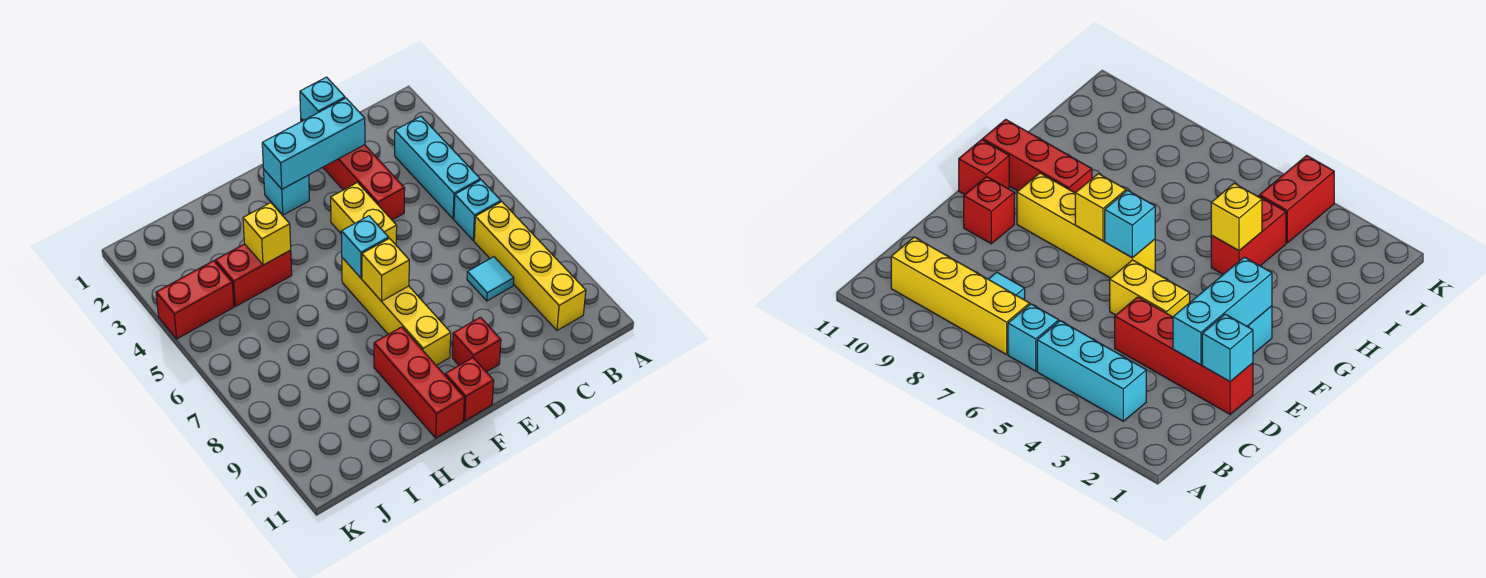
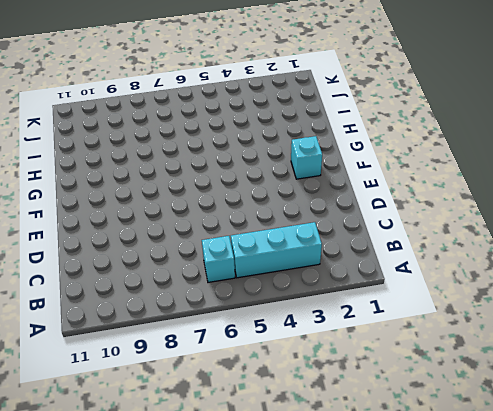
none -> yellow brick B7:B10 level 1
none -> cyan tile C8 level 1
none -> red brick D1:D4 level 1

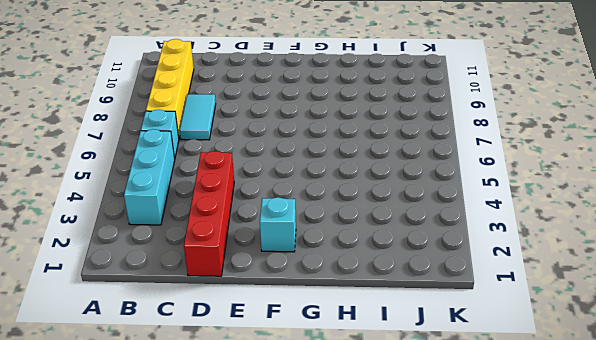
cyan tile C7:C8 level 1 -> cyan tile C8 level 1
none -> yellow brick E4:E5 level 1
none -> red brick E10 level 1
none -> yellow brick F6:F9 level 1

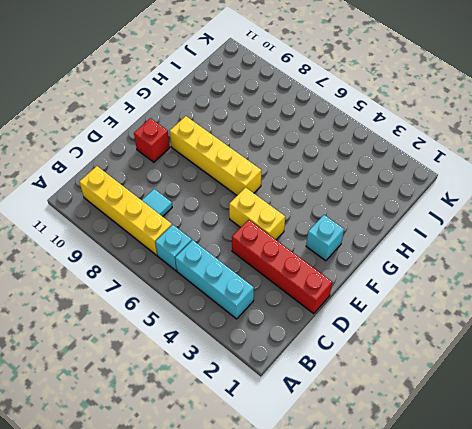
none -> red brick F11 level 1
none -> red brick G9:G11 level 1
none -> red brick H4:I4 level 1

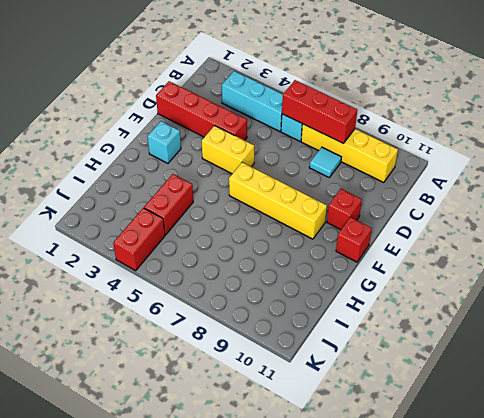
red brick B6:B8 level 2 -> red brick G9:G11 level 1
none -> cyan brick D1 level 2
none -> cyan brick D2:F2 level 2
none -> cyan brick F6 level 2

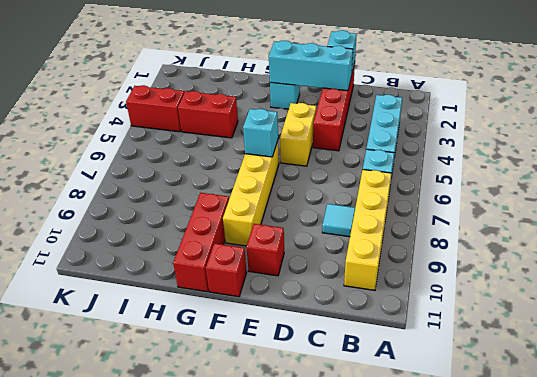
none -> yellow brick F7 level 2
none -> yellow brick H4 level 2

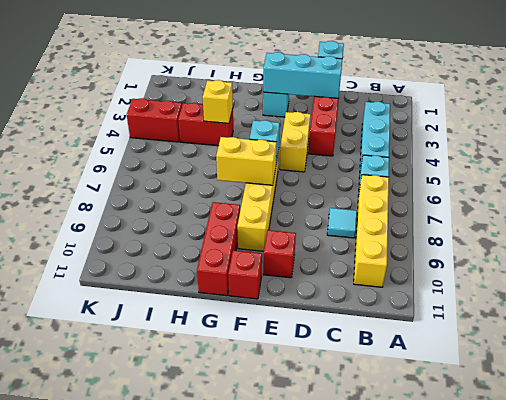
yellow brick F7:G7 level 2 -> yellow brick F7 level 2

